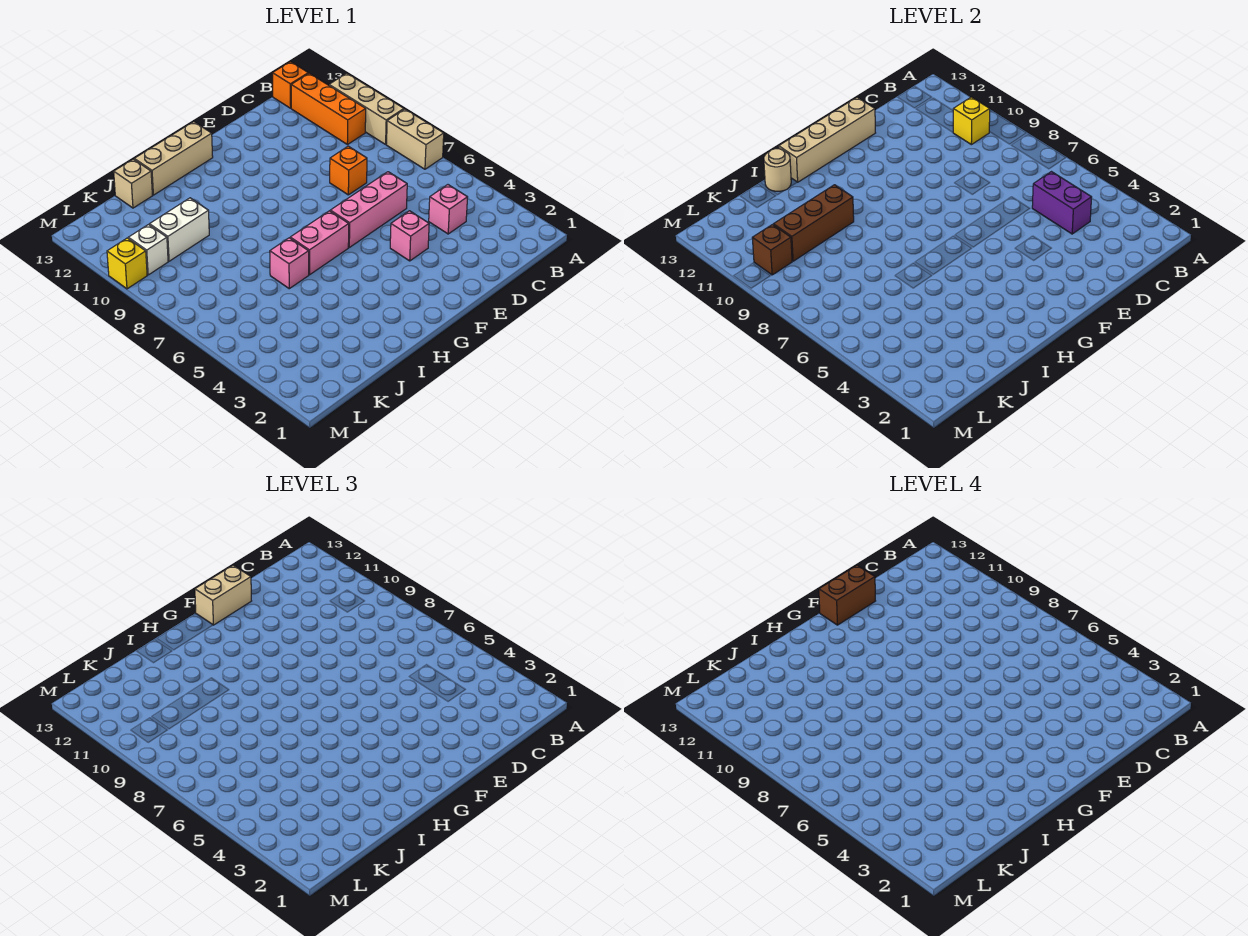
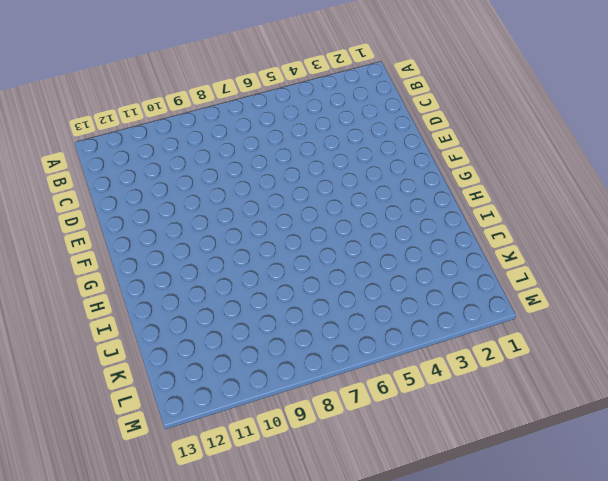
none -> tan brick A7:A8 level 1
none -> tan brick A9:A11 level 1
none -> orange brick B10:B12 level 1

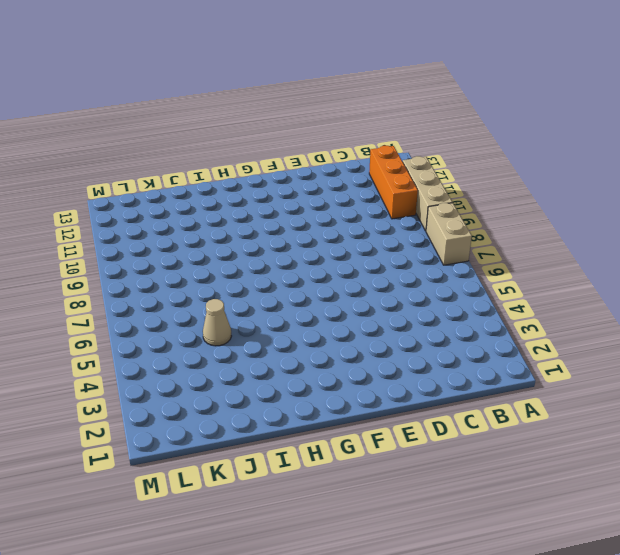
tan cone J5 level 1 -> none
none -> orange brick B13 level 1
none -> pink brick C4 level 1
none -> pink brick D6:F6 level 1

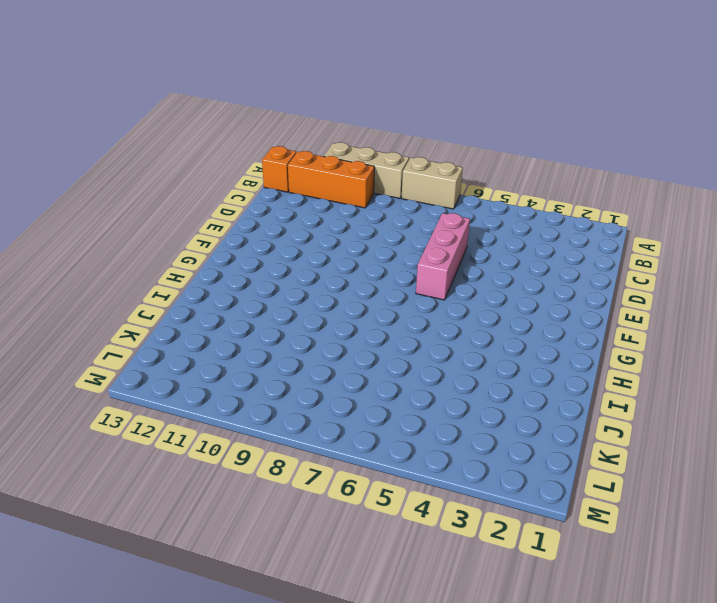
none -> pink brick C4 level 1
none -> orange brick D8 level 1
none -> pink brick E4 level 1

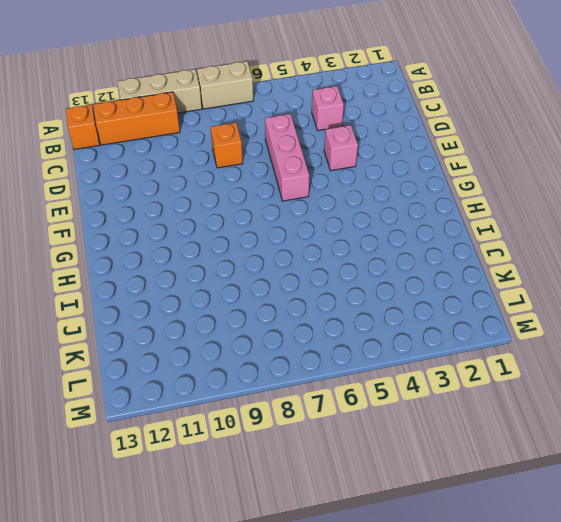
none -> pink brick G6:H6 level 1
none -> tan brick G13:I13 level 1
none -> pink brick I6 level 1

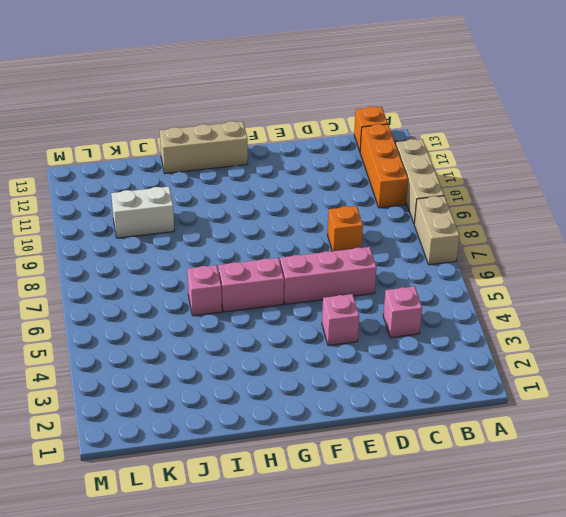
none -> tan brick J13 level 1
none -> white brick L10 level 1
none -> yellow brick M10 level 1

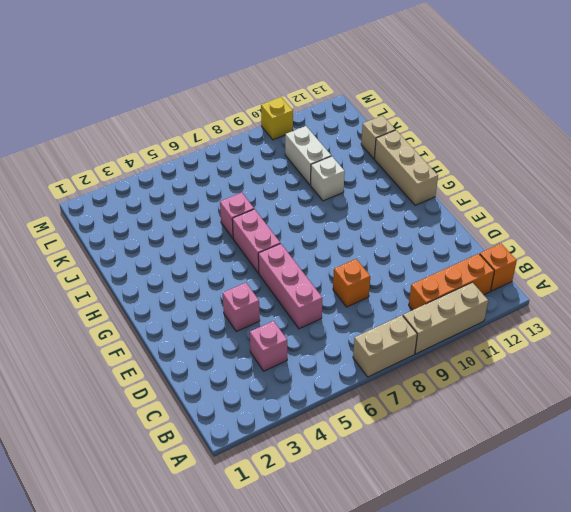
white brick I10 level 1 -> white brick L10 level 1
none -> yellow brick B10 level 2
none -> purple brick C4:C5 level 2
none -> tan brick E13:H13 level 2

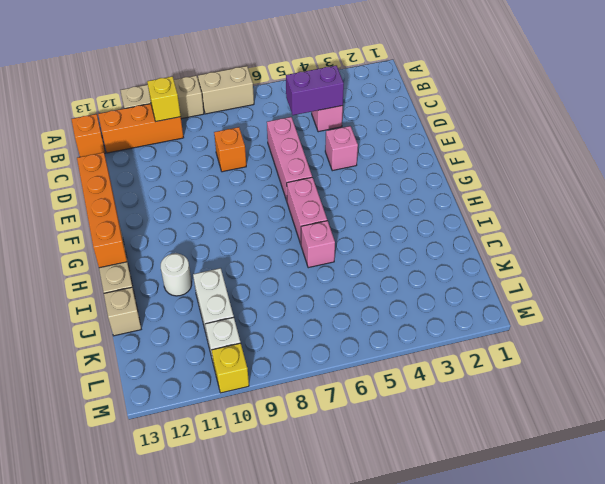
orange brick E13:H13 level 2 -> tan brick E13:H13 level 2
white round brick I11 level 1 -> none
none -> brown brick I10:K10 level 2
none -> tan round brick I13 level 2
none -> brown brick L10 level 2

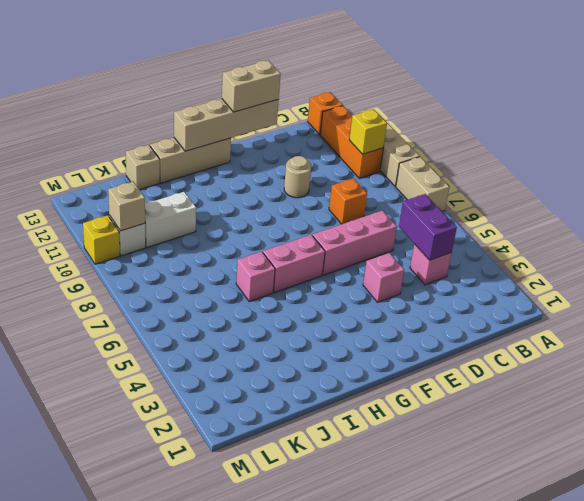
tan round brick E10 level 1 -> tan round brick I13 level 2
tan brick L10 level 2 -> brown brick L10 level 2
none -> brown brick I10:K10 level 2
none -> brown brick E13:F13 level 4

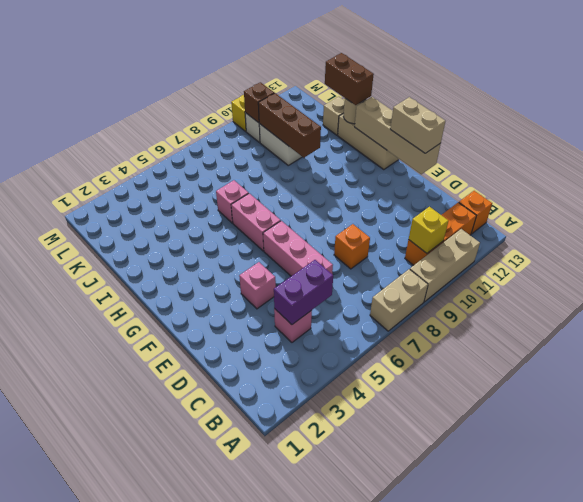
brown brick I13:J13 level 3 -> brown brick E13:F13 level 4

